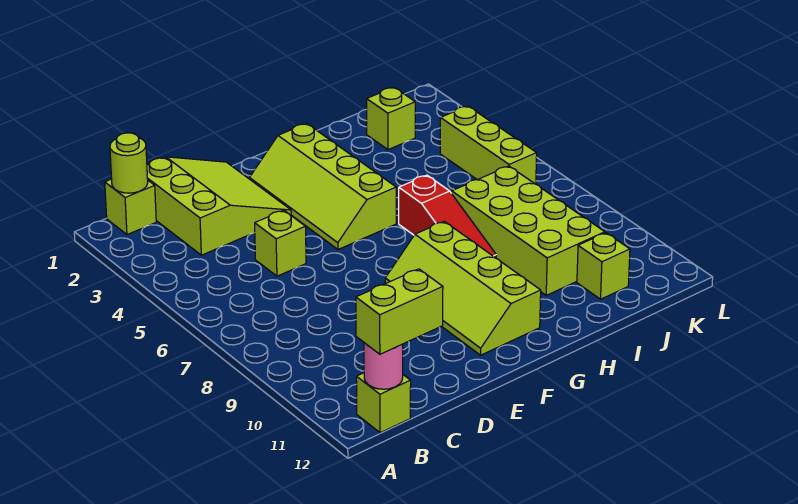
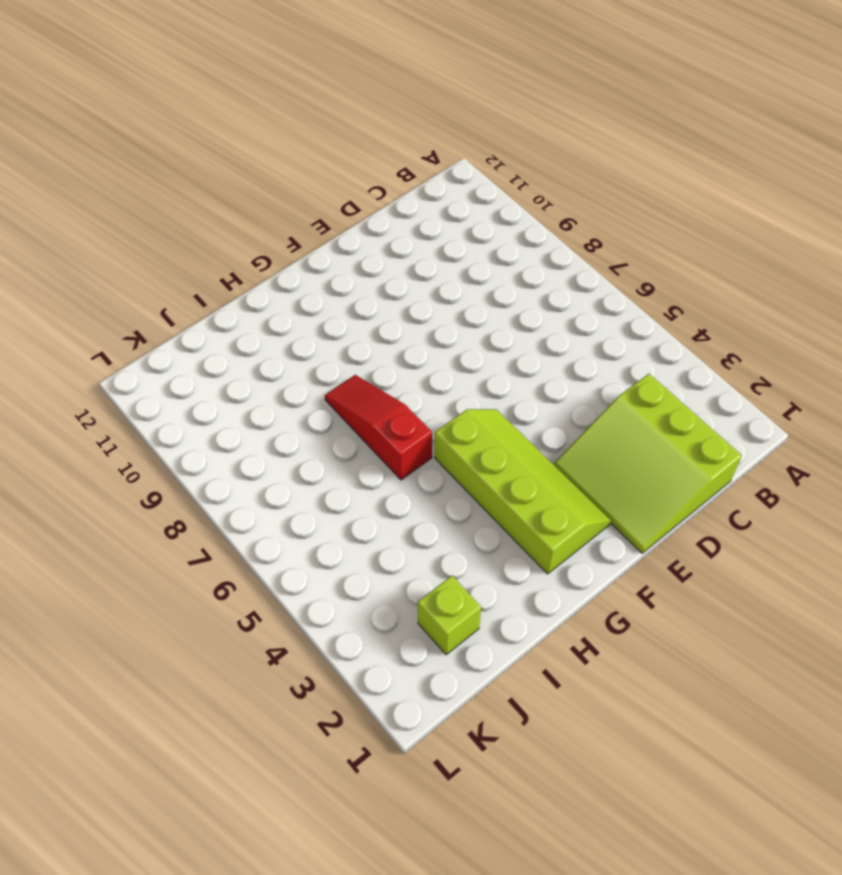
none -> lime brick B1 level 1
none -> lime brick B12 level 1
none -> lime brick D5 level 1

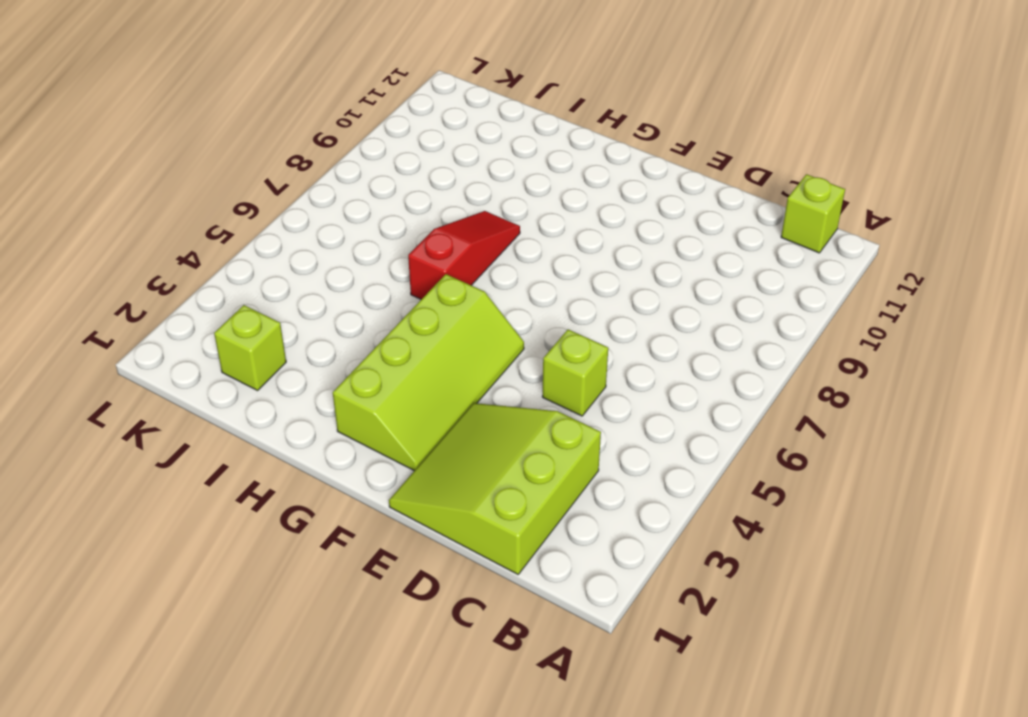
none -> lime brick B1 level 1
none -> lime slope F8:G11 level 1 top G
none -> lime brick I7:J10 level 1

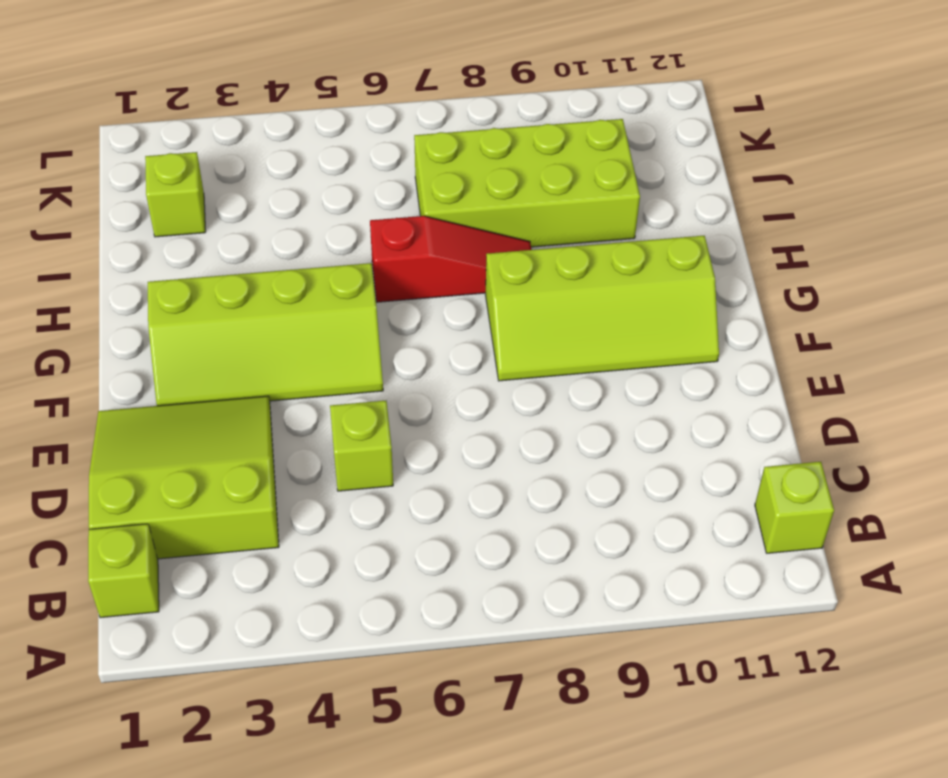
none -> lime brick J11 level 1
none -> lime brick K4:K6 level 1
none -> lime round brick B1 level 2

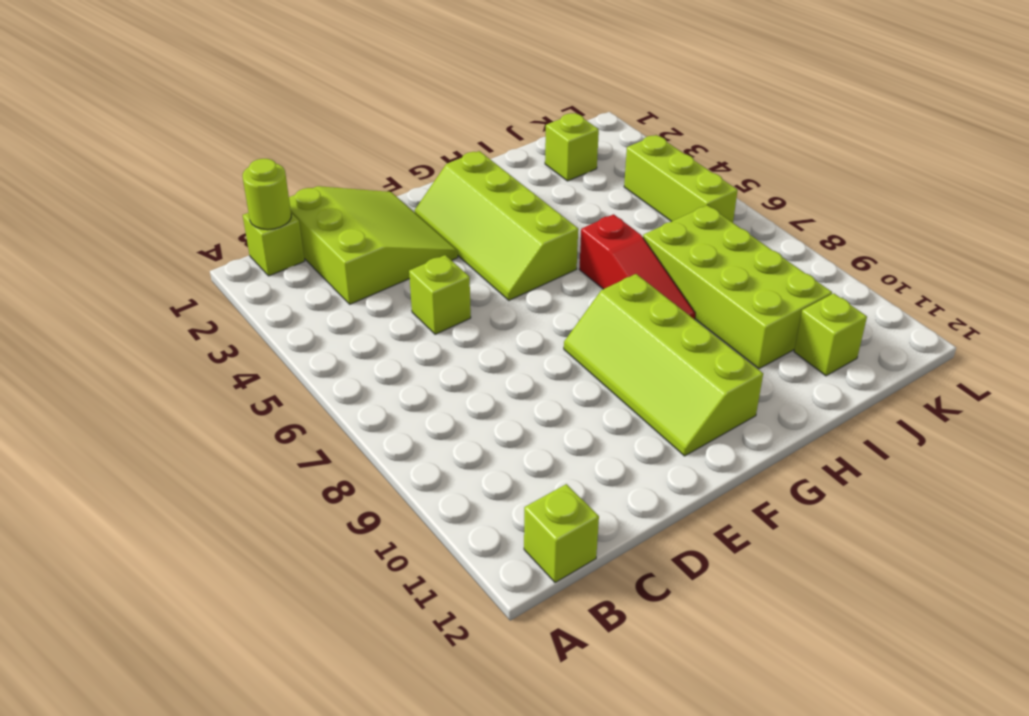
none -> pink round brick B12 level 2
none -> lime brick B12:C12 level 3

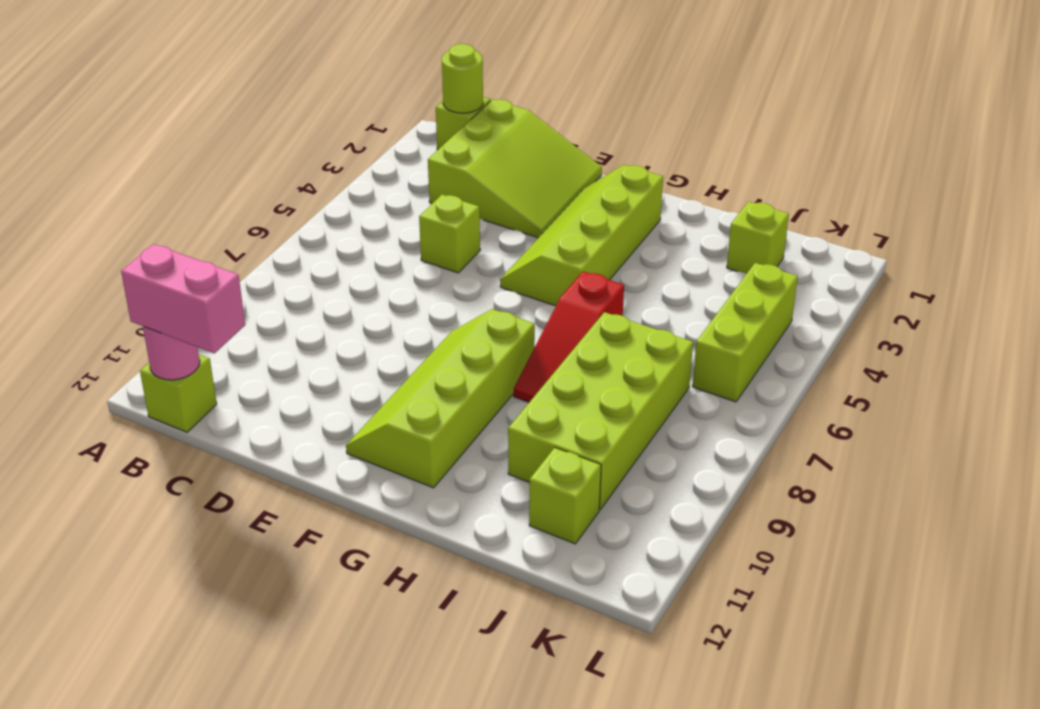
pink brick B12:C12 level 3 -> lime brick B12:C12 level 3

